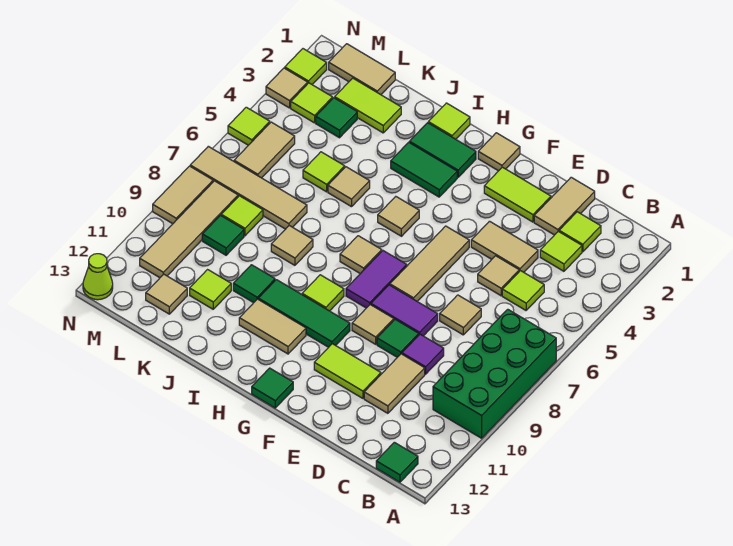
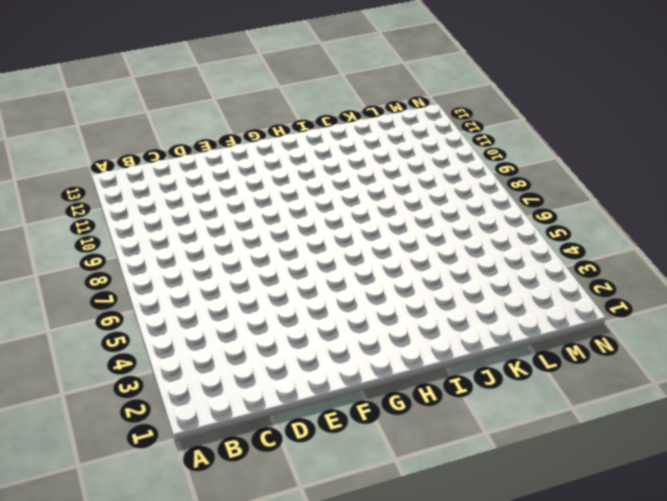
none -> green brick A7:B10 level 1
none -> green tile B13 level 1
none -> lime tile C2 level 1
none -> lime tile C3 level 1

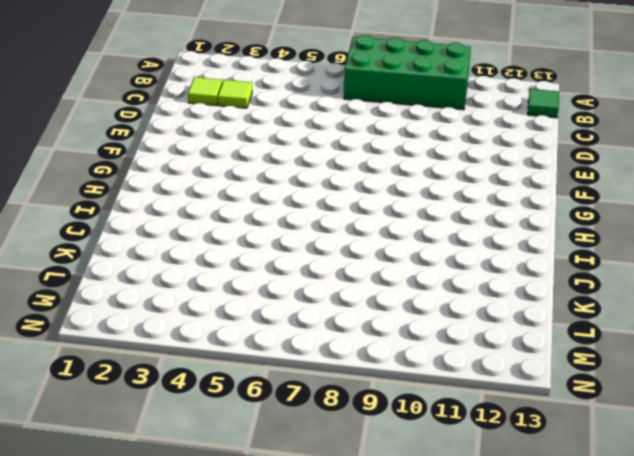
none -> lime tile C5 level 1
none -> tan tile D1:D2 level 1
none -> tan tile D4:E4 level 1
none -> tan tile D5 level 1

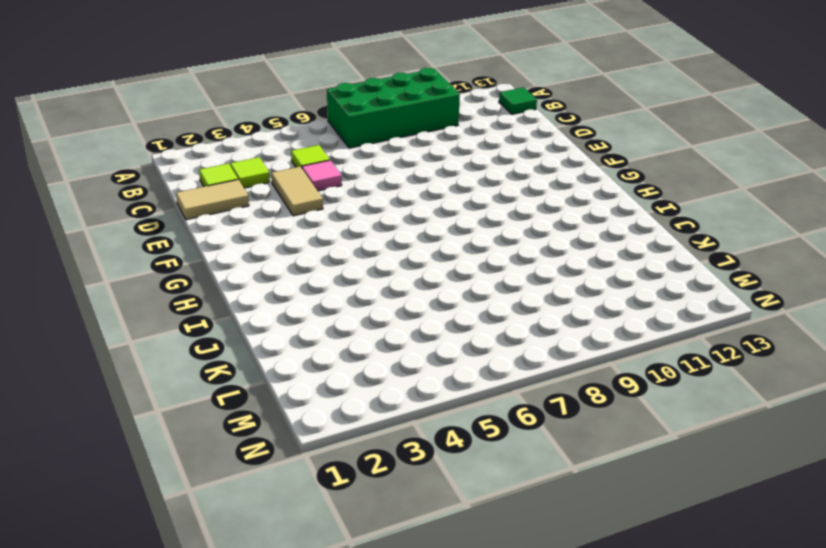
pink tile D5 level 1 -> tan tile D5 level 1
none -> tan tile D7 level 1
none -> purple tile D9 level 1
none -> tan tile D10:D11 level 1
none -> lime tile E2:F2 level 1

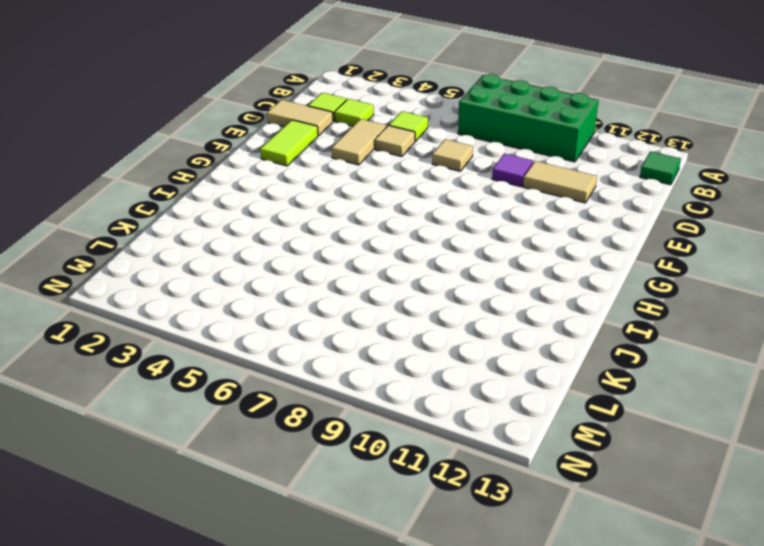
none -> purple tile E8:F8 level 1
none -> green tile E9 level 1
none -> lime tile E11:F11 level 1
none -> tan tile F5:F7 level 1

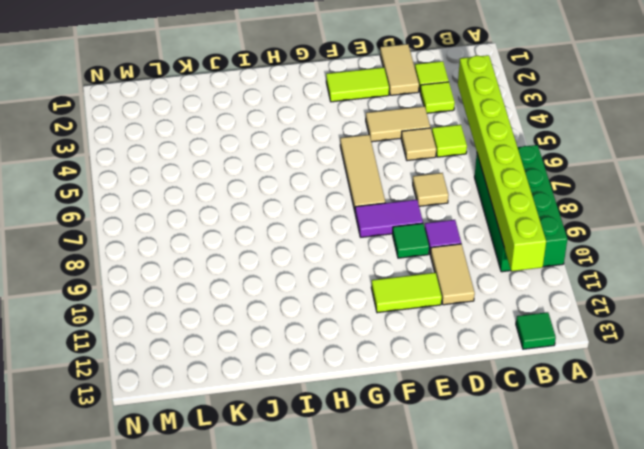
lime brick B4:B11 level 2 -> none
none -> tan tile F9 level 1
none -> tan tile G1 level 1
none -> purple tile G7:G8 level 1
none -> green tile G10:I10 level 1

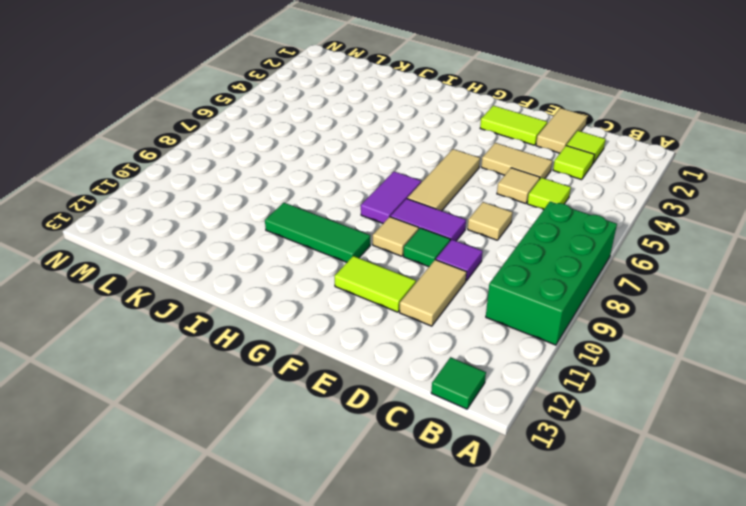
none -> tan tile G1 level 1
none -> green tile G13 level 1
none -> green tile H2:I2 level 1
none -> green tile H3:I3 level 1

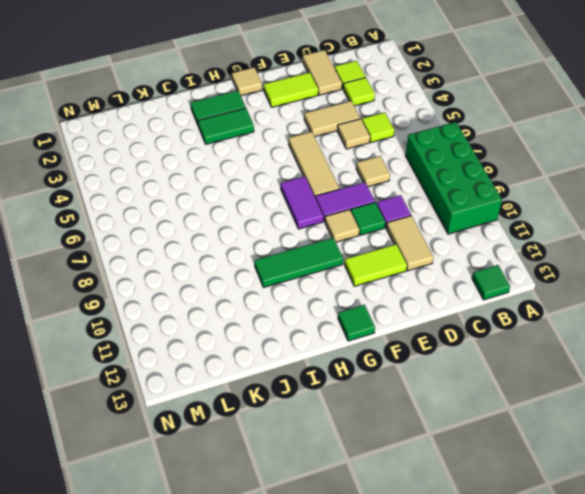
none -> tan tile H5 level 1
none -> tan tile H7 level 1
none -> lime tile H9 level 1
none -> tan tile H11:I11 level 1

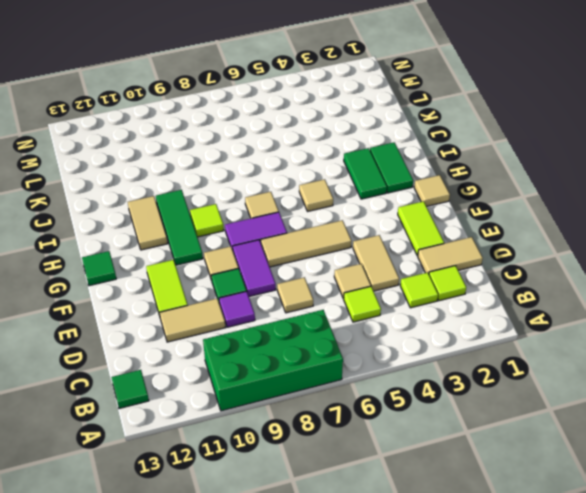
none -> lime tile I1 level 1
none -> tan tile J5 level 1
none -> tan tile J8 level 1
none -> green tile J10 level 1

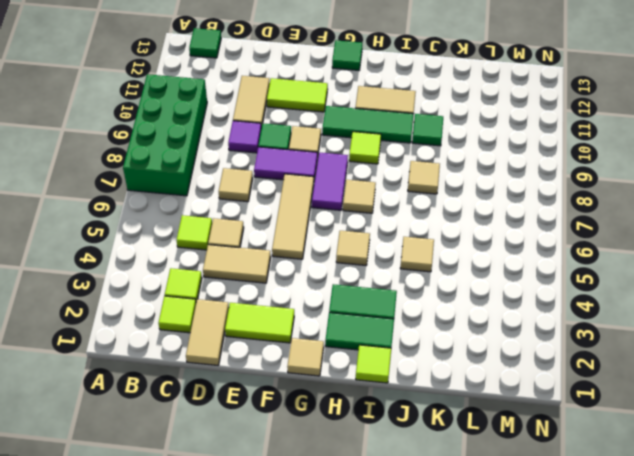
none -> lime tile K2:L2 level 1
none -> lime tile K5 level 1
none -> tan tile K7:N7 level 1
none -> lime tile K11 level 1

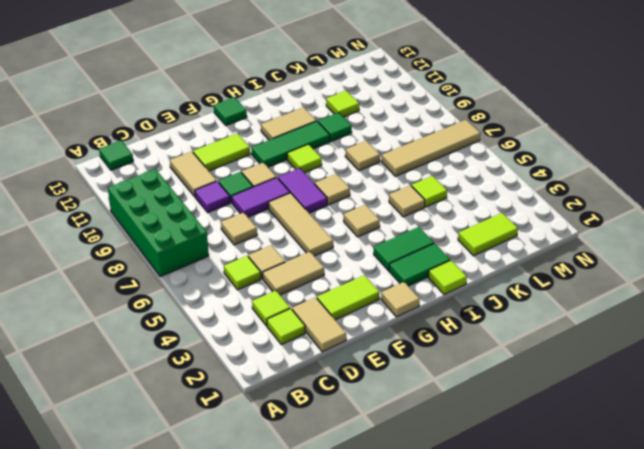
none -> tan tile L1:M1 level 1
none -> green tile L3 level 1
none -> lime tile L8 level 1
none -> green tile L9 level 1

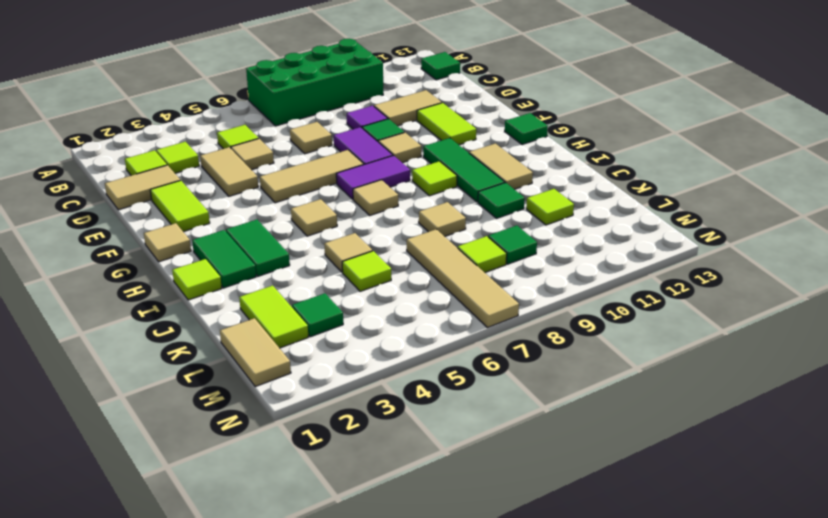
none -> tan tile L12 level 1
none -> lime tile M3 level 1
none -> tan tile M5:M6 level 1
none -> tan tile M8:M11 level 1

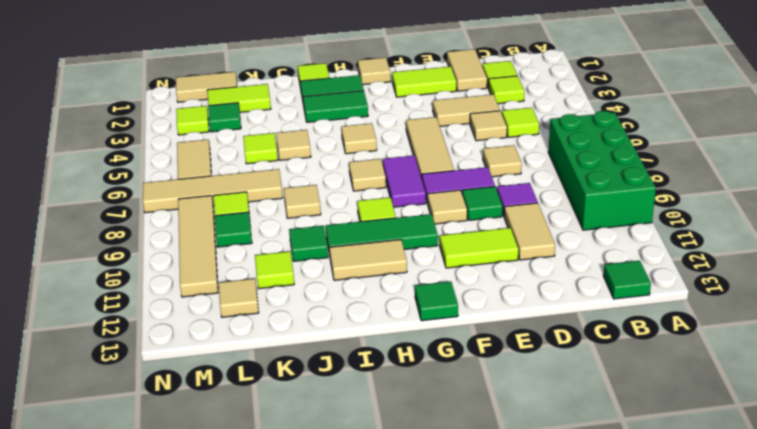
none -> lime tile N2 level 1
none -> tan tile N3 level 1
none -> lime tile N5 level 1
none -> tan tile N8:N9 level 1

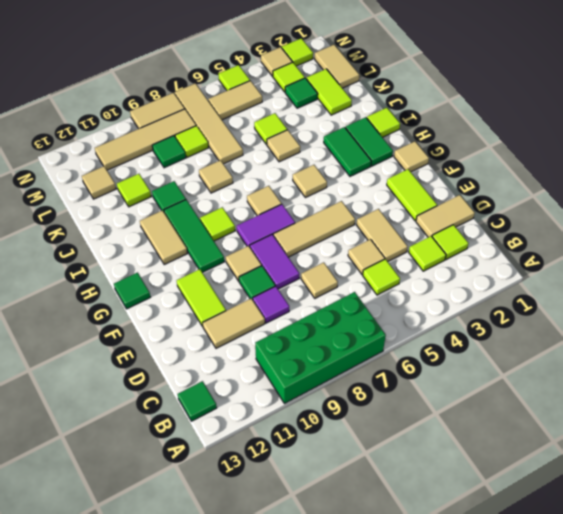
none -> lime cone N13 level 1

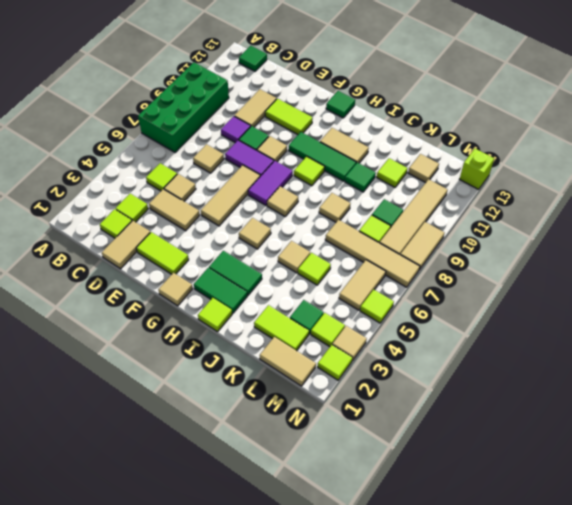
lime brick N13 level 1 -> lime cone N13 level 1

